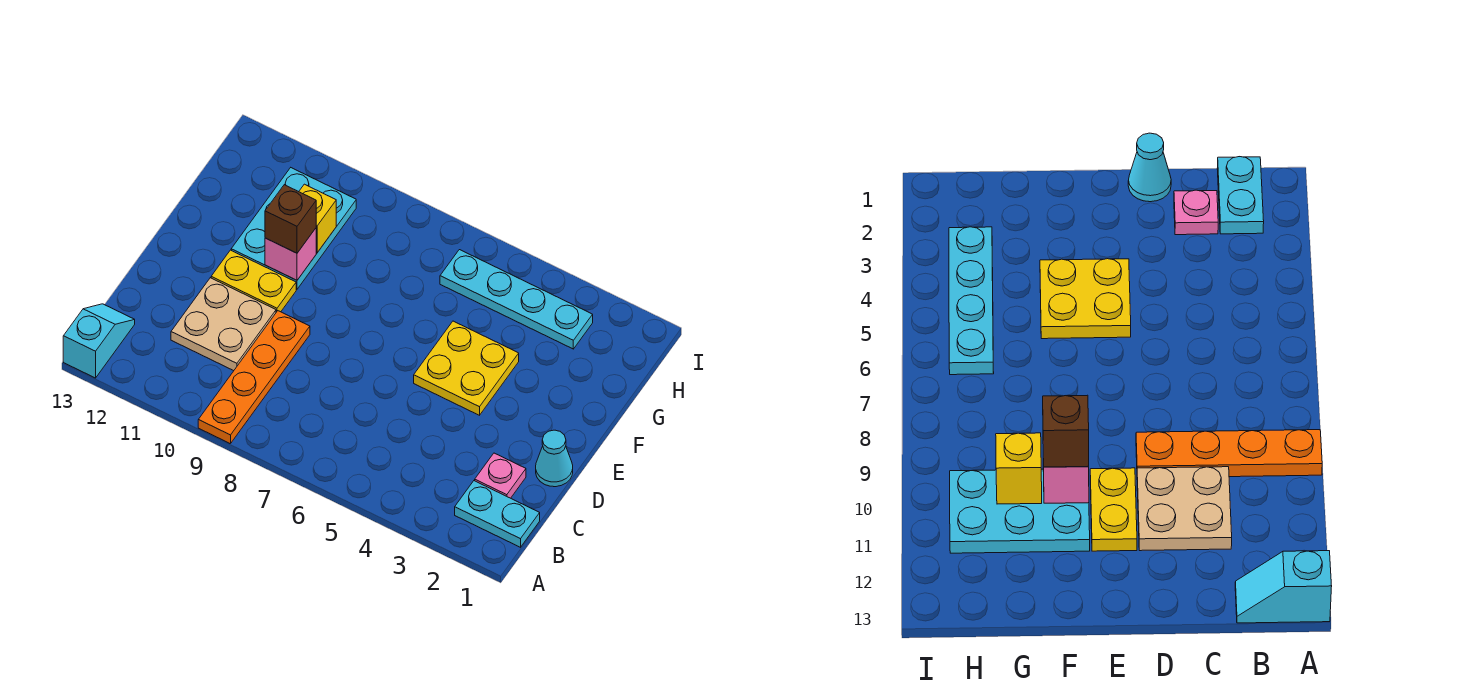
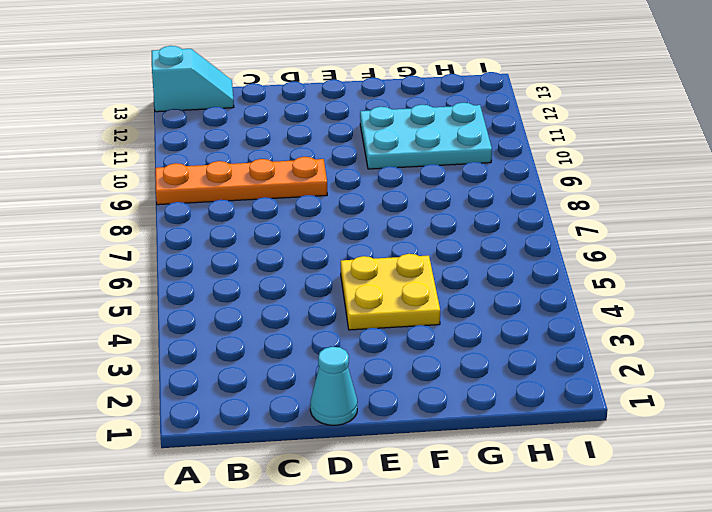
none -> cyan plate B1:B2 level 1
none -> pink plate C2 level 1
none -> tan plate C10:D11 level 1

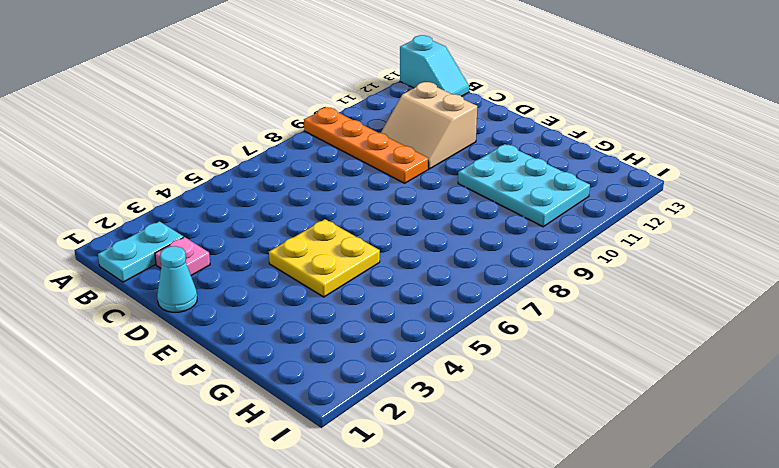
tan slope C10:D11 level 1 top 11 -> tan plate C10:D11 level 1
none -> yellow plate E10:E11 level 1
none -> cyan plate H3:H6 level 1
none -> pink brick F10 level 2

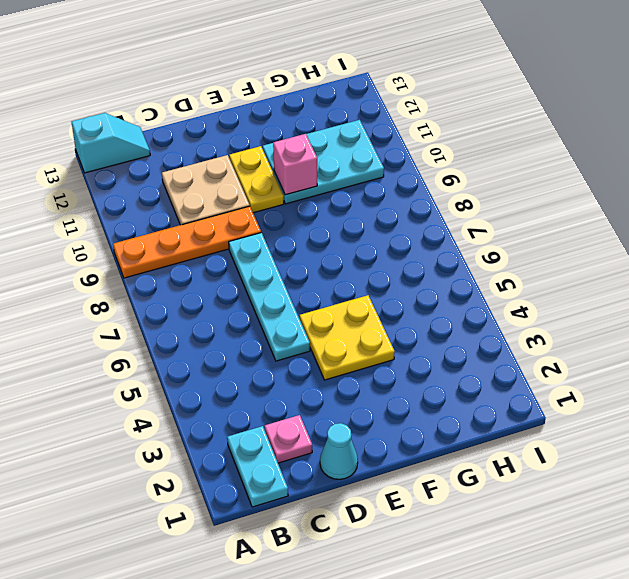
cyan plate D5:D8 level 1 -> cyan plate H3:H6 level 1
none -> yellow brick G10 level 2
none -> brown brick F10 level 3

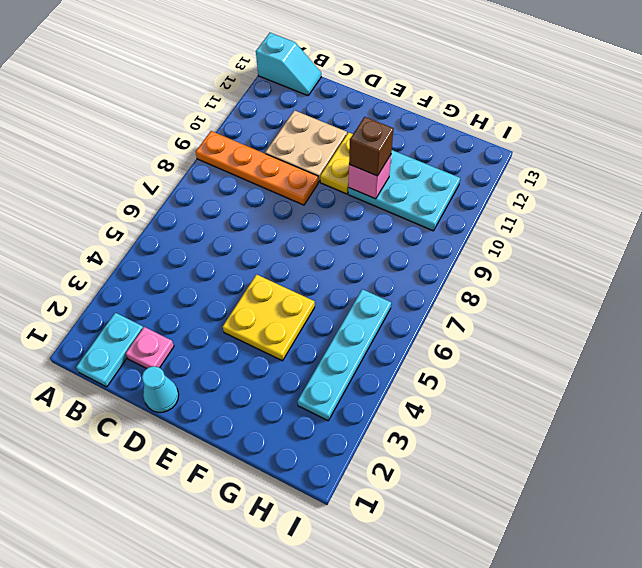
none -> yellow brick G10 level 2

